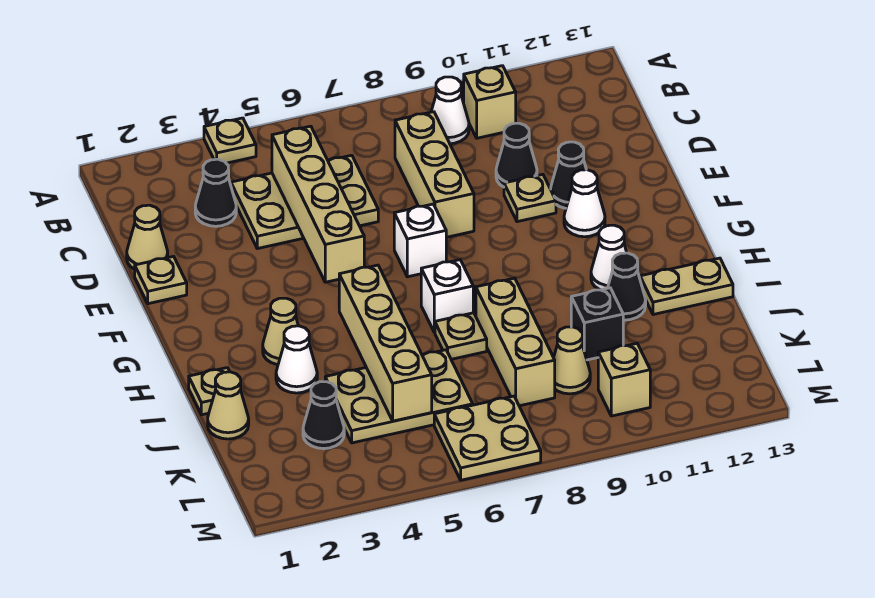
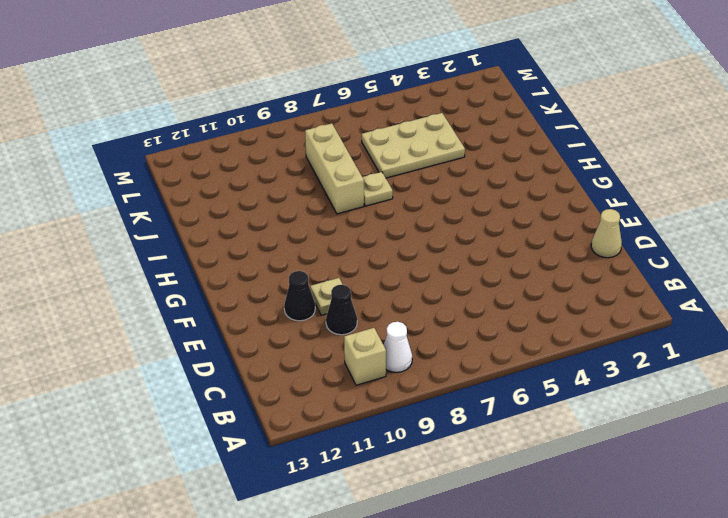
none -> tan plate A4 level 1
none -> black cone C3 level 1
none -> tan plate C4:D6 level 1
none -> tan brick C8:E8 level 1

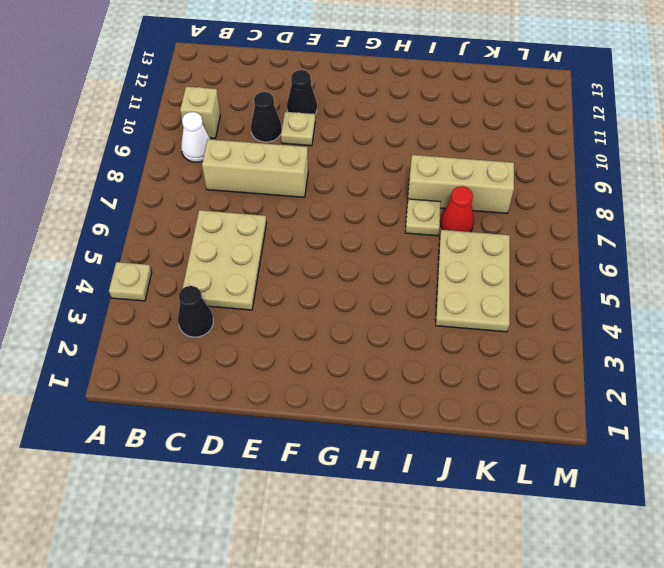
red cone J7 level 1 -> none
none -> tan cone D1 level 1
none -> tan plate E1 level 1
none -> white brick F7 level 1
none -> white cone F11 level 1

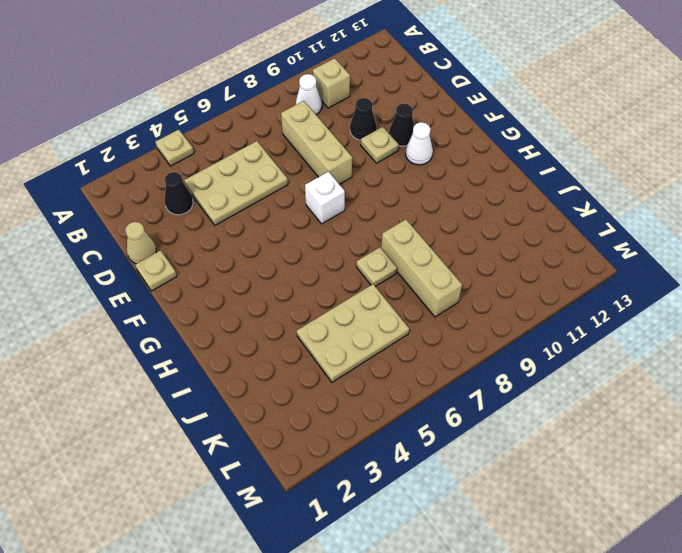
none -> tan cone H3 level 1
none -> white brick H7 level 1
none -> white cone H11 level 1
none -> tan plate I1 level 1

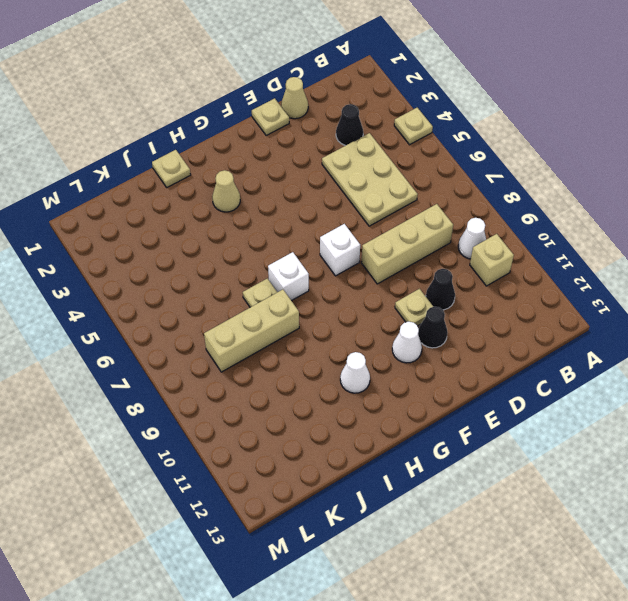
none -> white cone I3 level 1
none -> black cone I11 level 1
none -> tan plate I12:I13 level 1
none -> tan cone J1 level 1

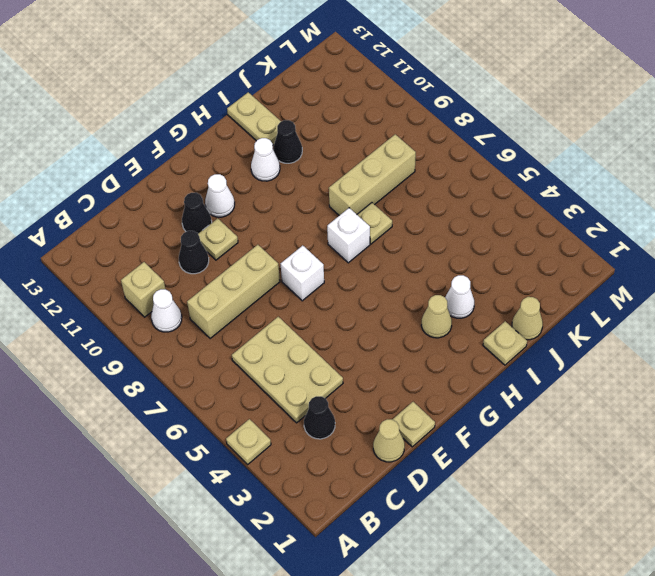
none -> tan plate J4:K6 level 1
none -> black brick J10 level 1
none -> black cone K3 level 1
none -> tan cone K9 level 1

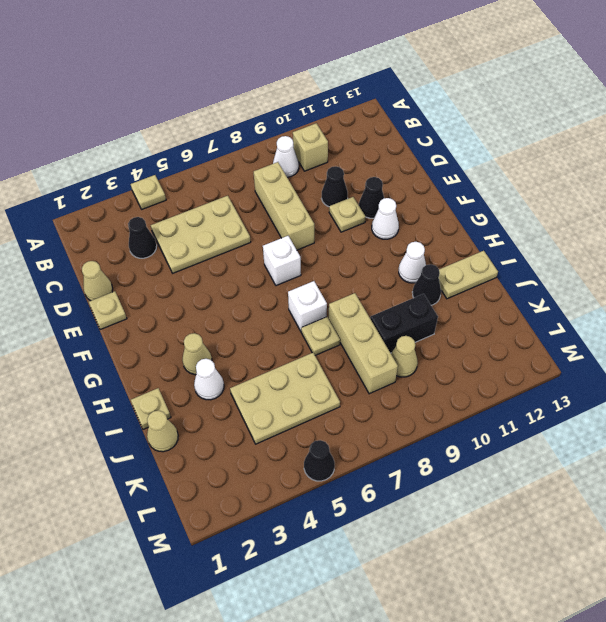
black brick J9:J10 level 1 -> black brick J10 level 1
black cone M5 level 1 -> black cone K3 level 1
none -> tan plate L6:M7 level 1
none -> tan brick L10 level 1
none -> tan brick C5:F5 level 2
none -> tan brick H5:K5 level 2

